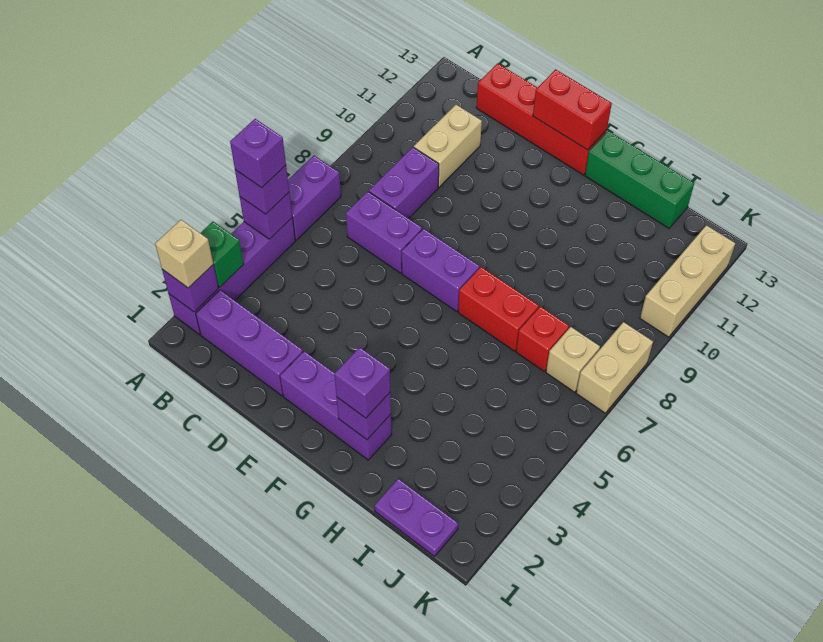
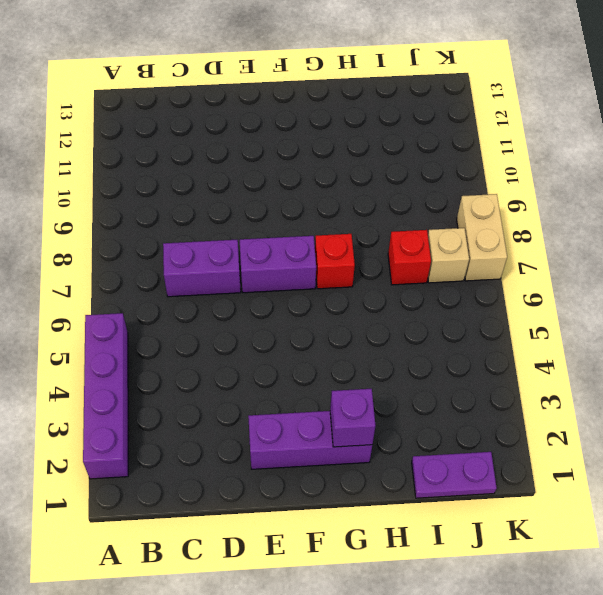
red brick G7 level 1 -> red brick G7:H7 level 1
none -> purple brick A6:A7 level 1
none -> purple brick B2:D2 level 1
none -> purple brick C8:C9 level 1

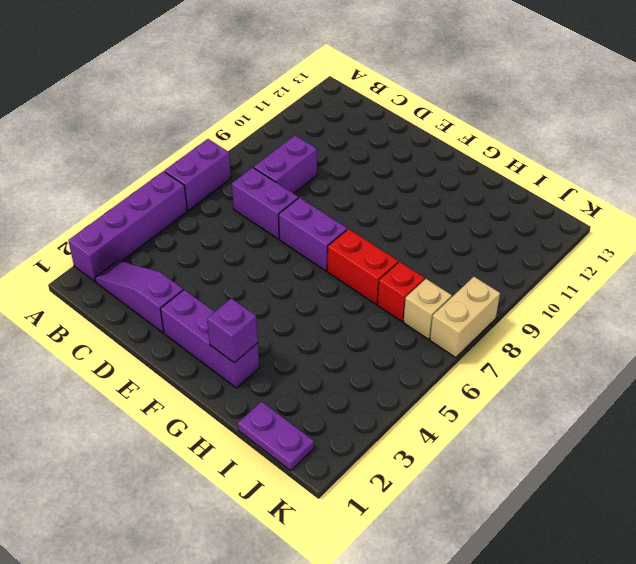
purple slope B2:D2 level 1 top D -> purple brick B2:D2 level 1
none -> tan brick C10:C11 level 1
none -> red brick C13:F13 level 1
none -> green brick G13:I13 level 1

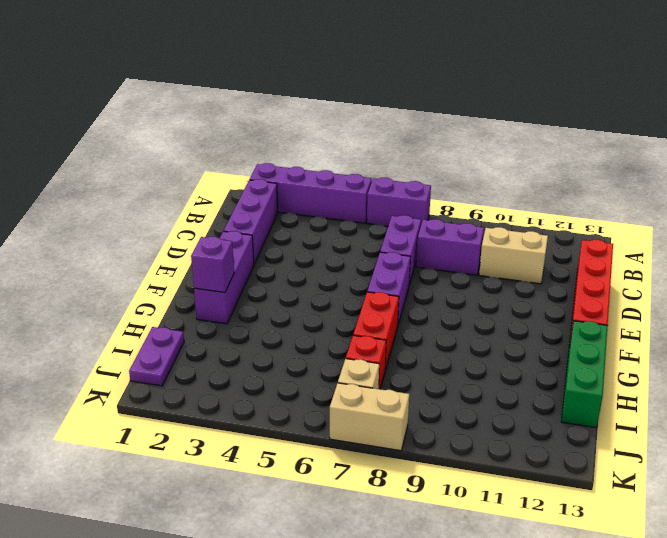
none -> tan brick K10:K12 level 1
none -> purple brick A2 level 2
none -> green brick A3 level 2

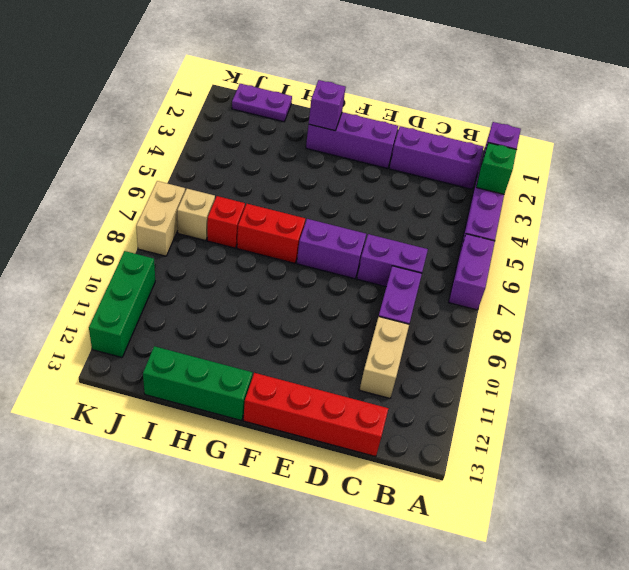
green brick K10:K12 level 1 -> tan brick K10:K12 level 1
none -> purple brick A5 level 2
none -> red brick E13:F13 level 2
none -> tan brick A2 level 3

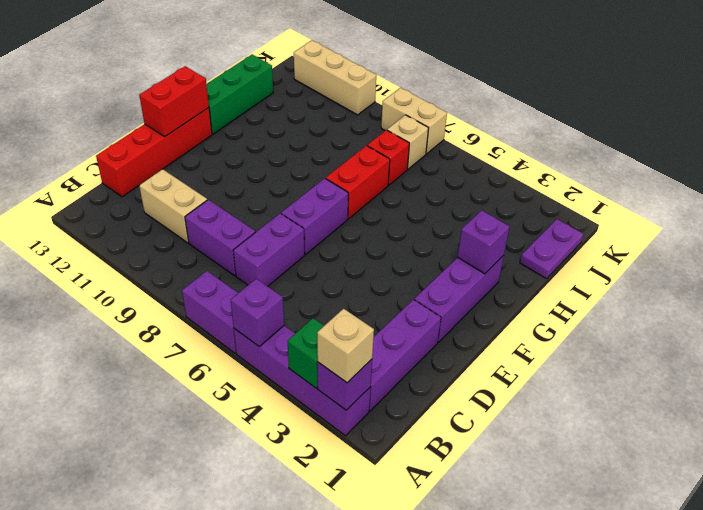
none -> purple brick A5 level 3
none -> purple brick G2 level 3
none -> purple brick A5 level 4

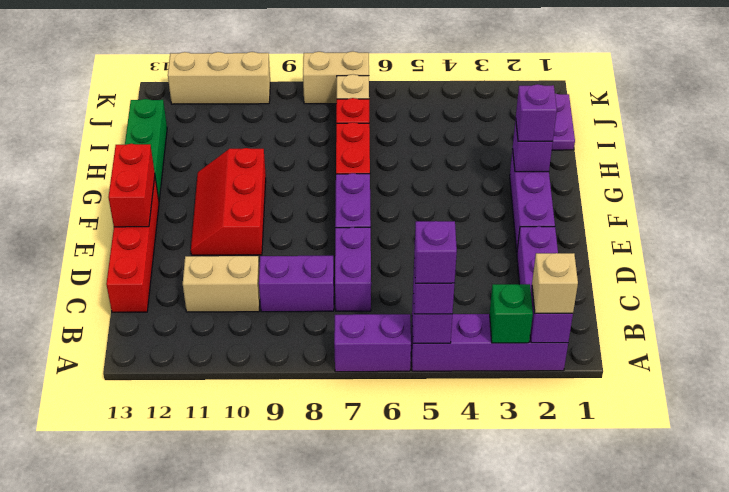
red slope E10:G11 level 1 top 10 -> none

